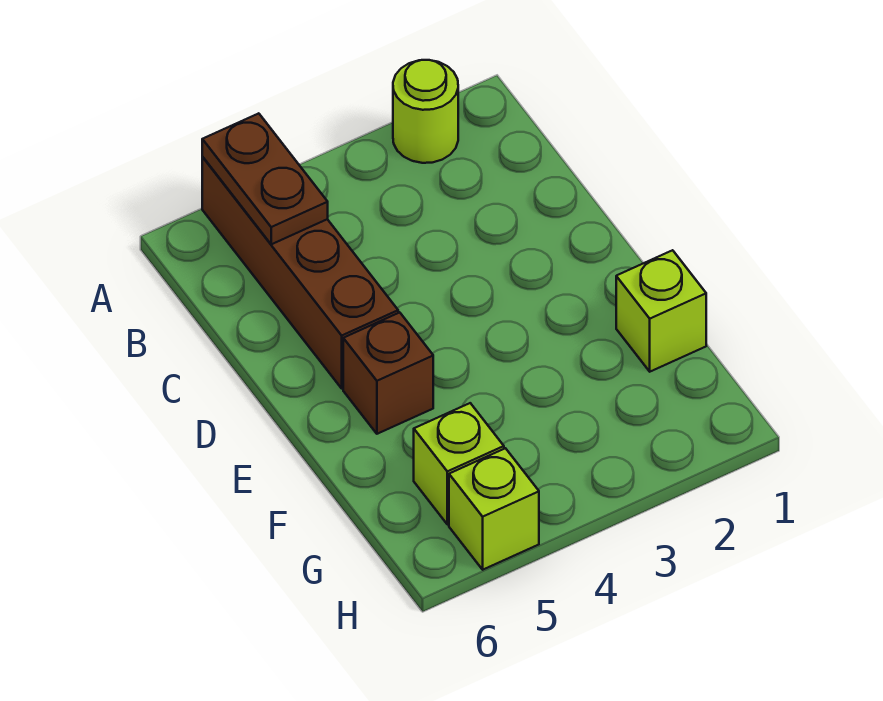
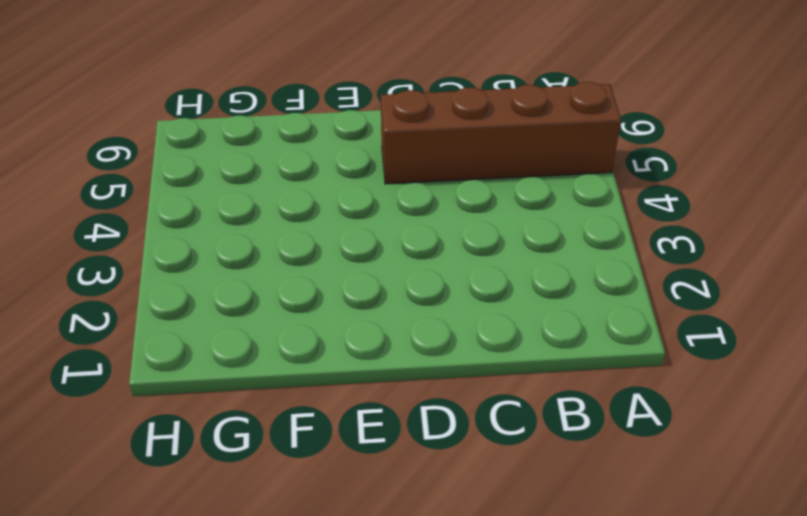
none -> lime round brick A2 level 1
none -> brown brick E5 level 1

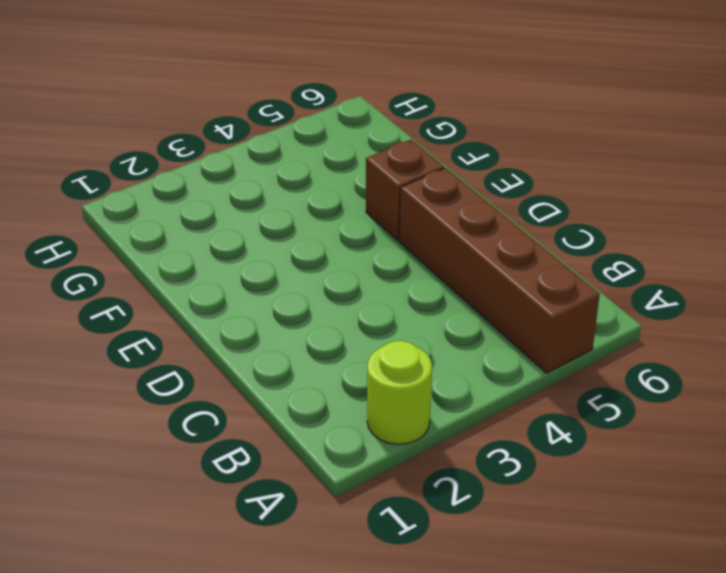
none -> lime brick F1 level 1
none -> lime brick G5 level 1

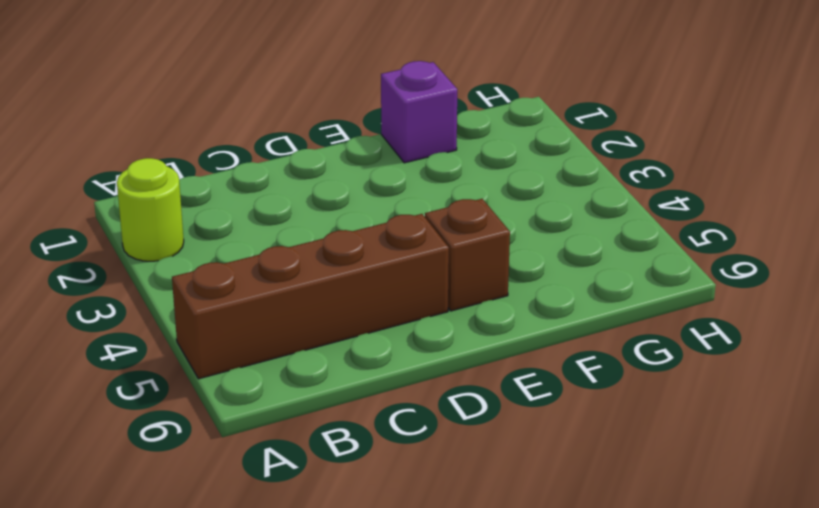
purple brick F1 level 1 -> lime brick F1 level 1
none -> lime brick G5 level 1
none -> lime brick H5 level 1

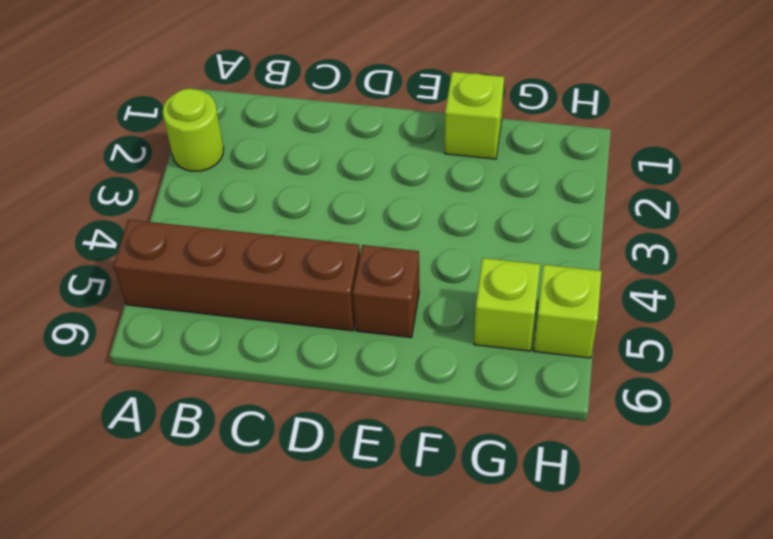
none -> brown plate A5:B5 level 2

